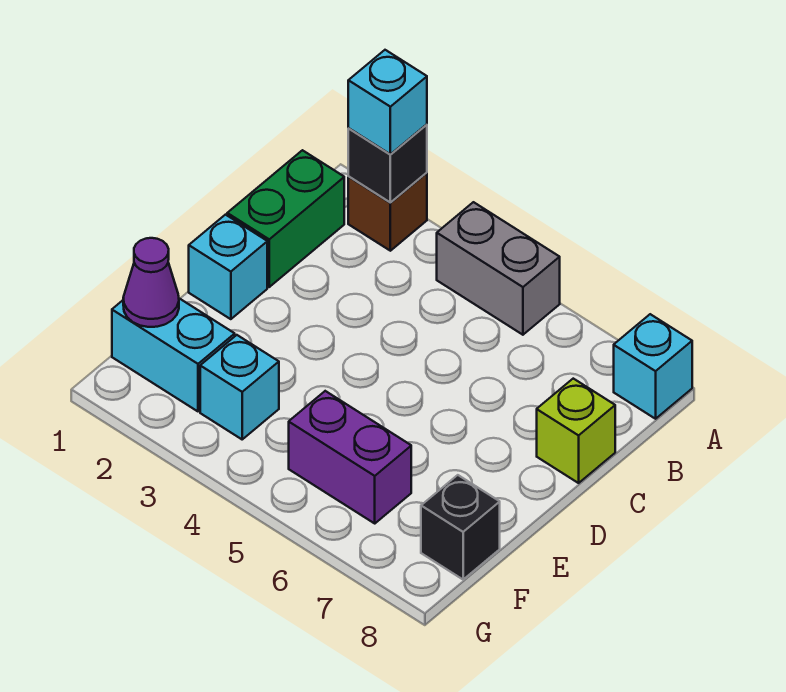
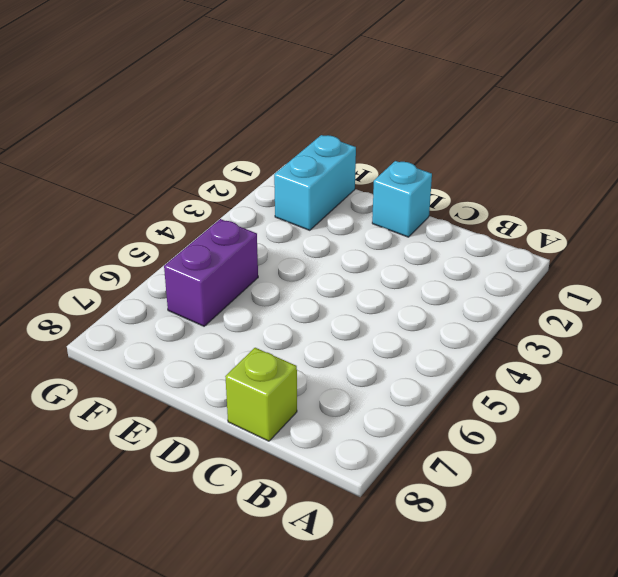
none -> brown brick A2 level 1
none -> grey brick A4:A5 level 1
none -> cyan brick A8 level 1

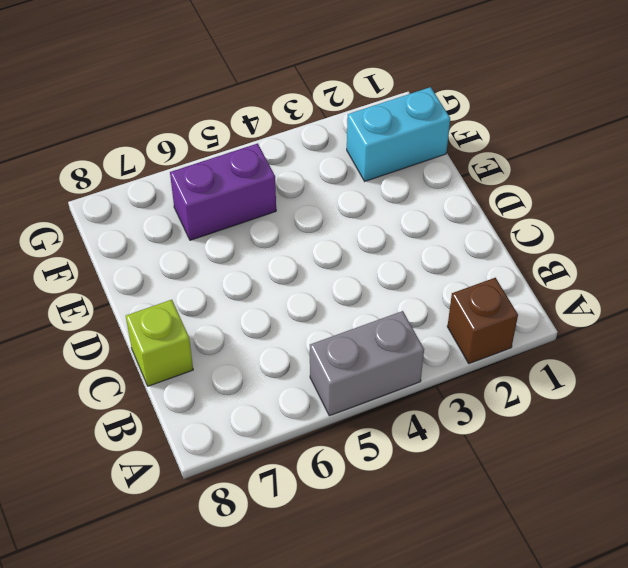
none -> cyan brick A8 level 1
none -> green brick B1:C1 level 1
none -> cyan brick D1 level 1

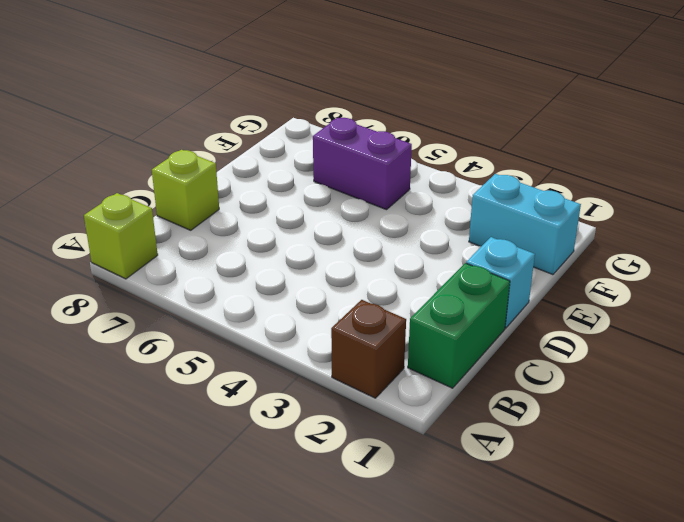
lime brick A8 level 1 -> cyan brick A8 level 1
none -> grey brick A4:A5 level 1
none -> cyan brick F3 level 1
none -> black brick F8 level 1

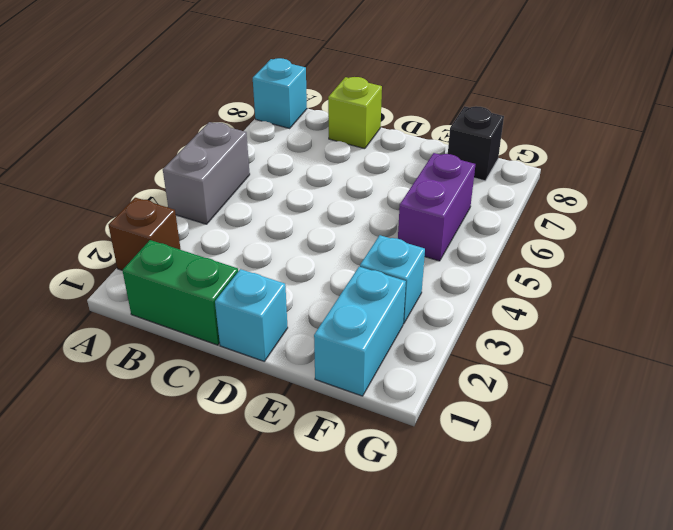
none -> black brick A2 level 2
none -> purple cone F1 level 2
none -> cyan brick A2 level 3

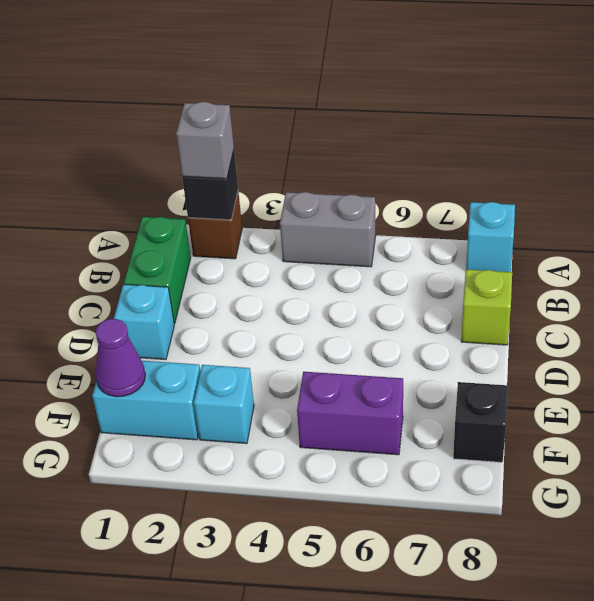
grey brick A2 level 3 -> cyan brick A2 level 3

